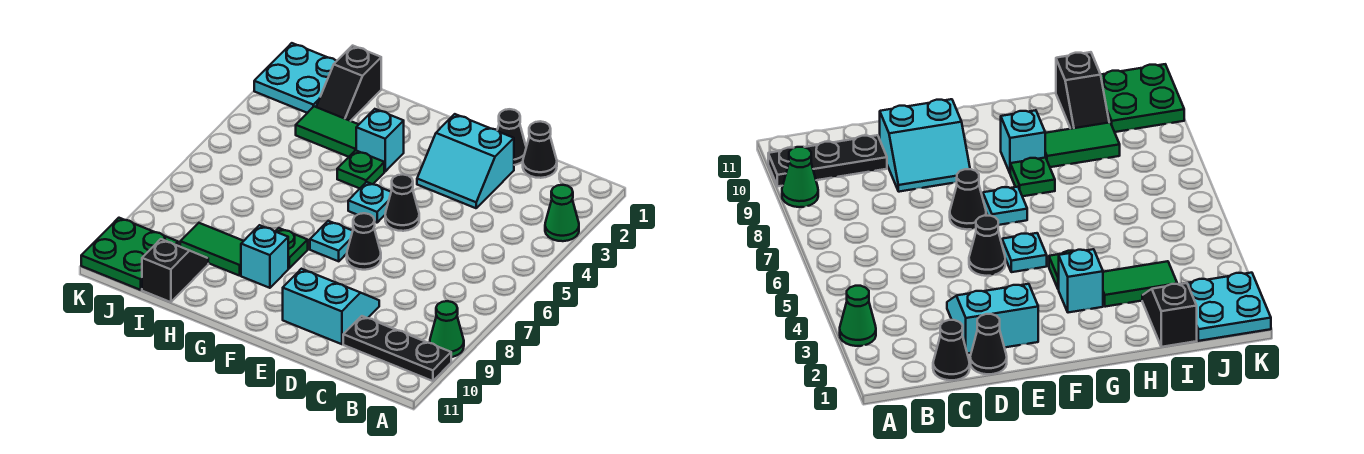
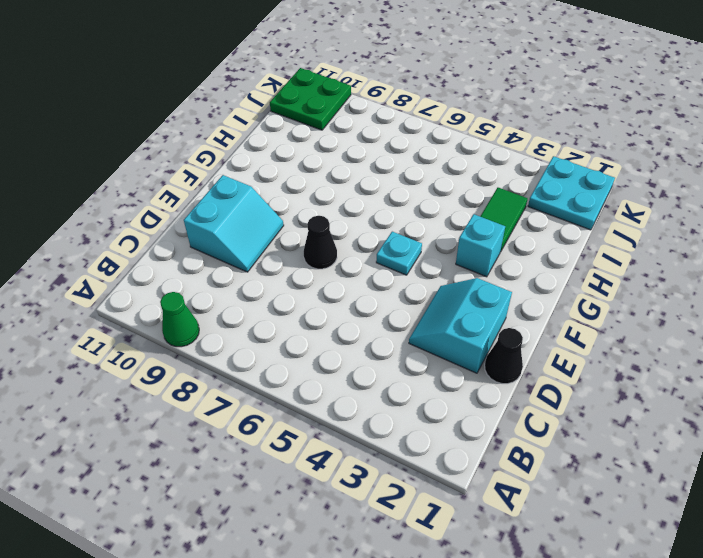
none -> green cone A3 level 1
none -> black plate A10:C10 level 1
none -> black cone C1 level 1

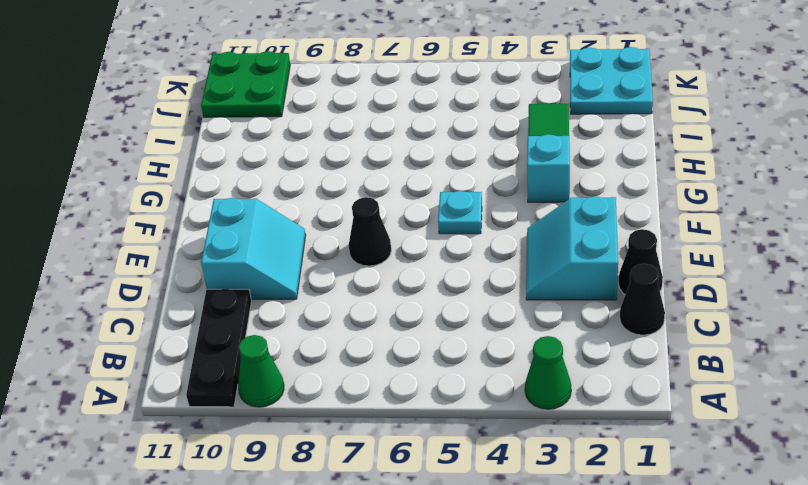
none -> black cone E5 level 1
none -> cyan plate F7 level 1
none -> green plate G4 level 1

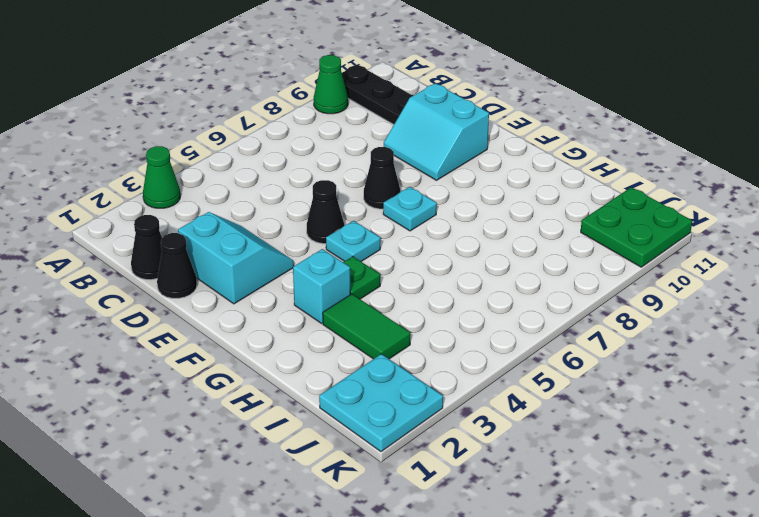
none -> green plate G8 level 1
none -> cyan brick G9 level 1
none -> green tile H9:I9 level 1

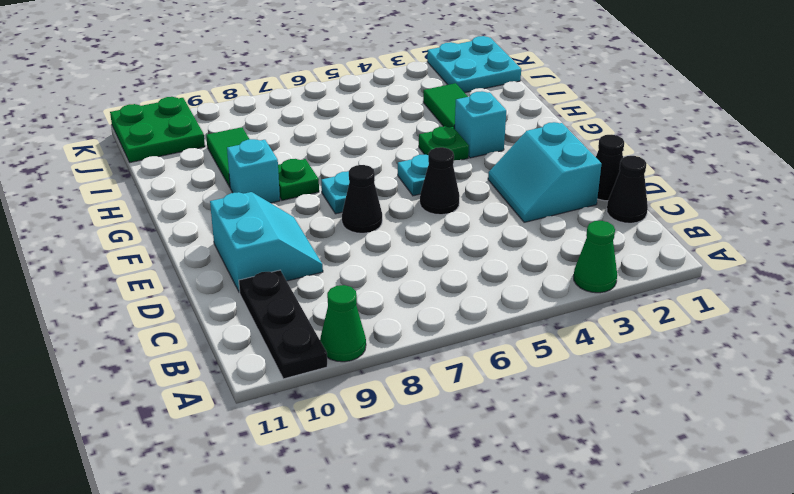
none -> black slope I1:I2 level 1 top 1
none -> black slope I10:I11 level 1 top 11

